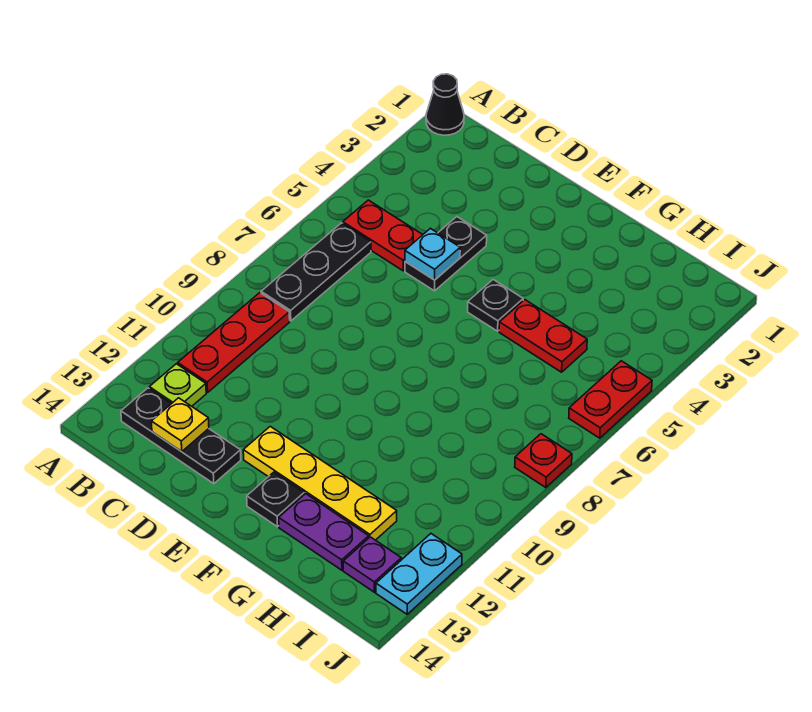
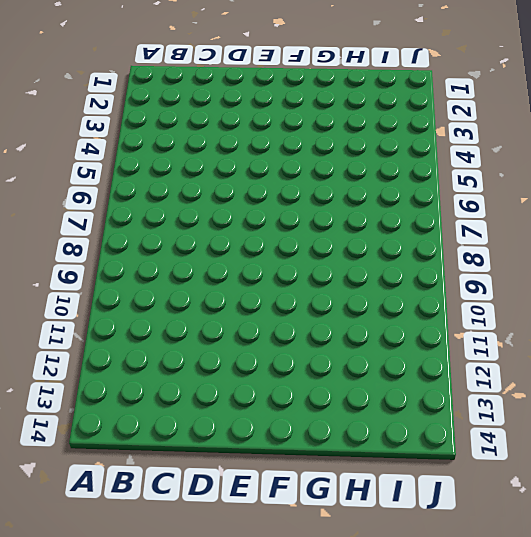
none -> black cone A1 level 1
none -> red plate B5:C5 level 1
none -> black plate B6:B8 level 1

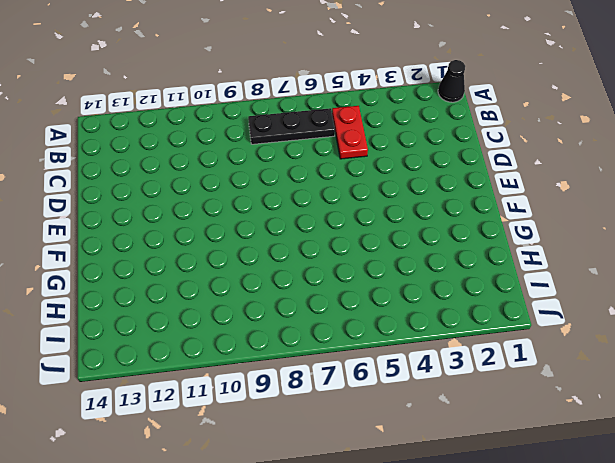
none -> red plate B9:B11 level 1
none -> lime plate B12 level 1
none -> black plate B13:D13 level 1

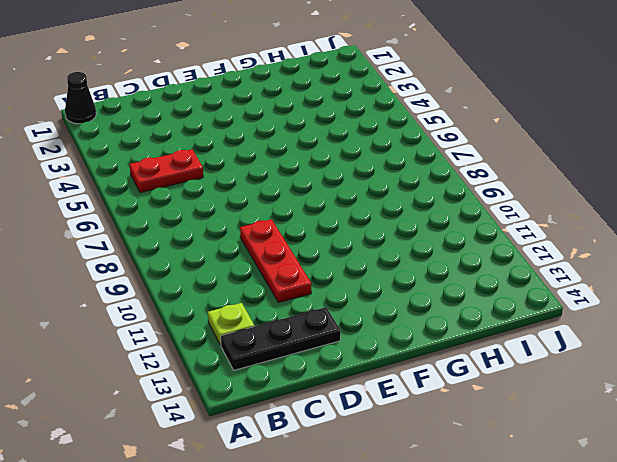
red plate D9:D11 level 1 -> red plate B9:B11 level 1
none -> black plate B6:B8 level 1
none -> black plate D4:D5 level 1
none -> yellow plate E12:H12 level 1

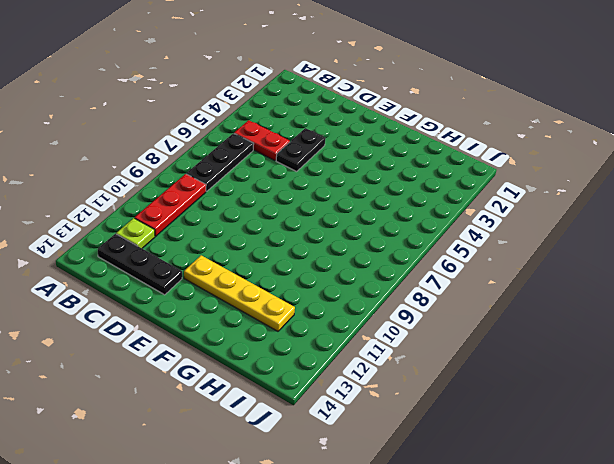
none -> black cone A1 level 1
none -> black plate F5 level 1
none -> black plate F13 level 1

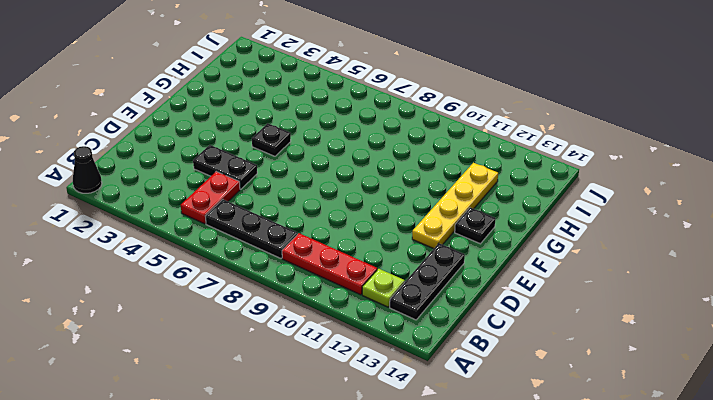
none -> red plate G5:H5 level 1
none -> purple plate G13:H13 level 1
none -> purple plate I13 level 1

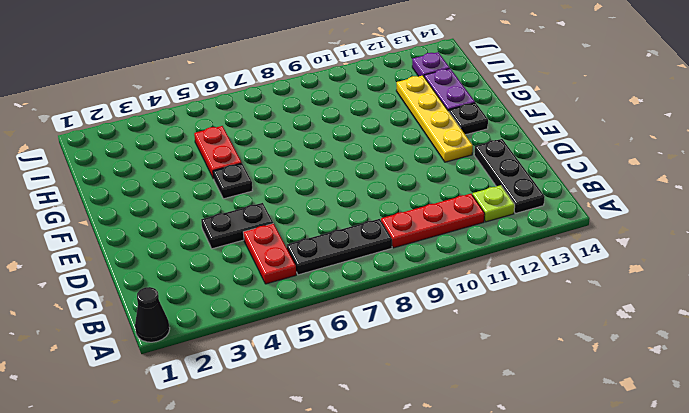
none -> red plate J5:J6 level 1
none -> red plate J8 level 1
none -> cyan plate J12:J13 level 1

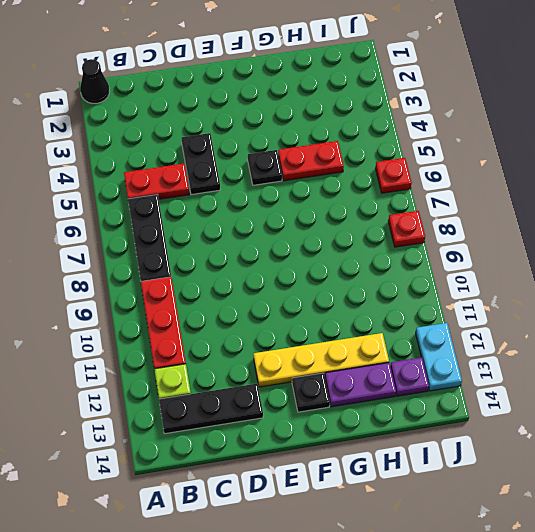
red plate J6 level 1 -> red plate J5:J6 level 1
none -> yellow plate C13 level 2
none -> cyan plate D5 level 2

